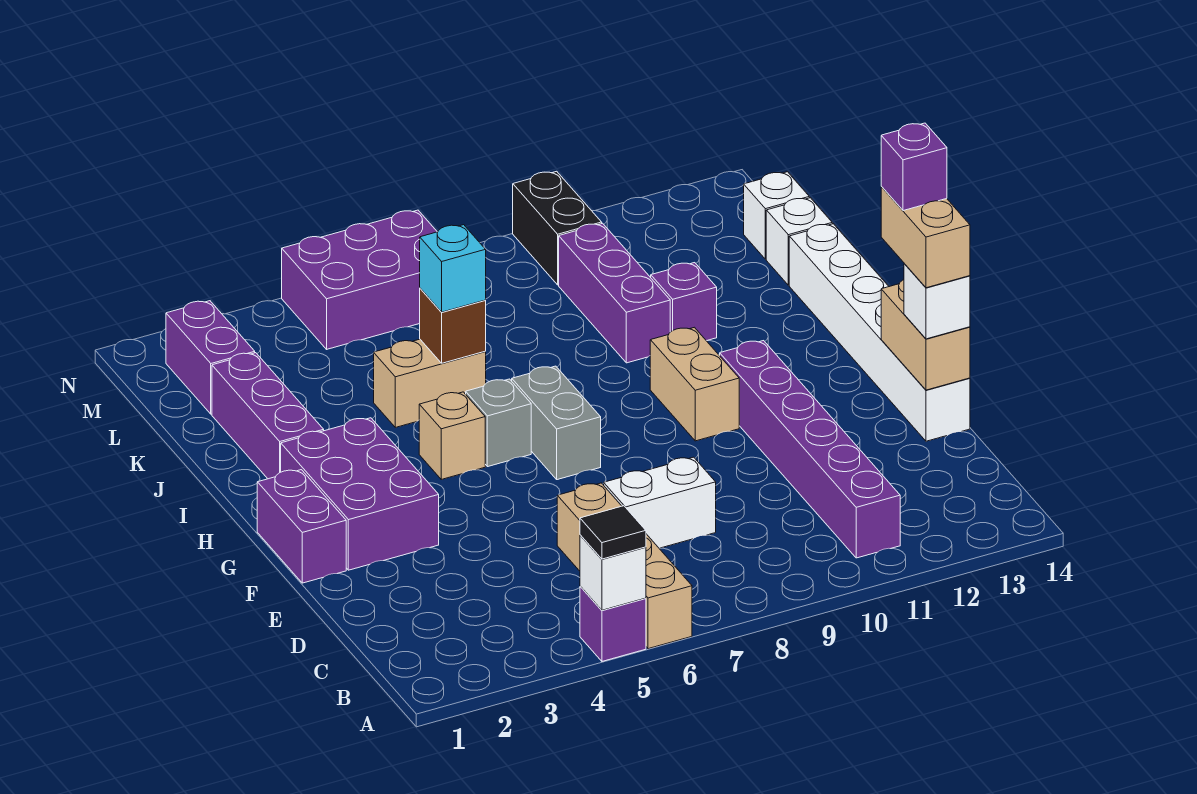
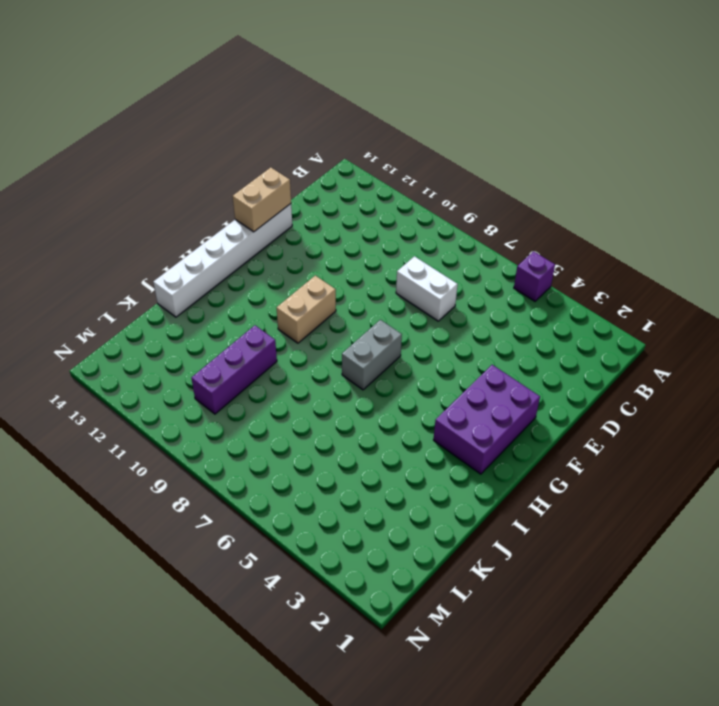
none -> tan brick A6:D6 level 1
none -> purple brick B11:G11 level 1
none -> purple brick F1:G1 level 1

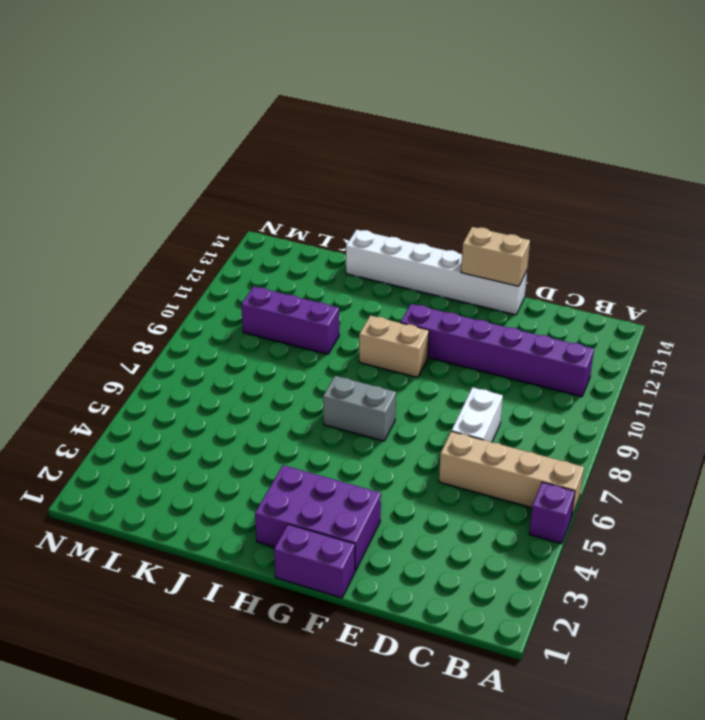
none -> tan brick H5 level 1
none -> grey brick H6 level 1
none -> purple brick I2:K2 level 1

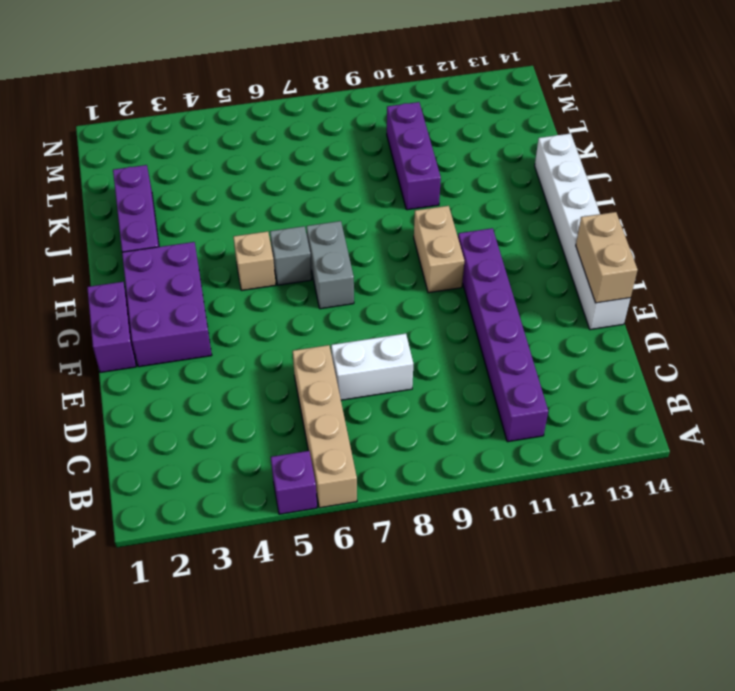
none -> tan brick J5:J6 level 1
none -> purple brick J11 level 1
none -> white brick K14 level 1

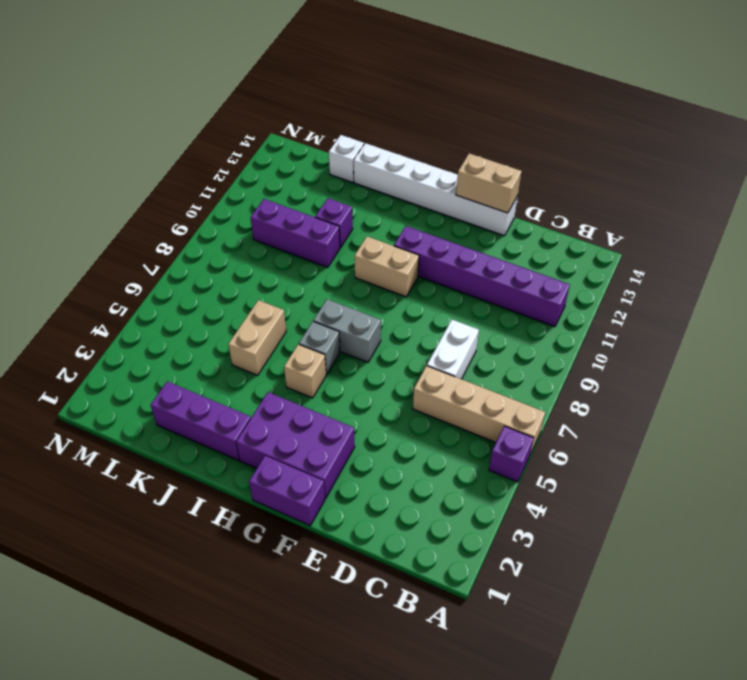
none -> purple brick L2:M2 level 1
none -> white brick L14 level 1
none -> purple brick M5:N7 level 1

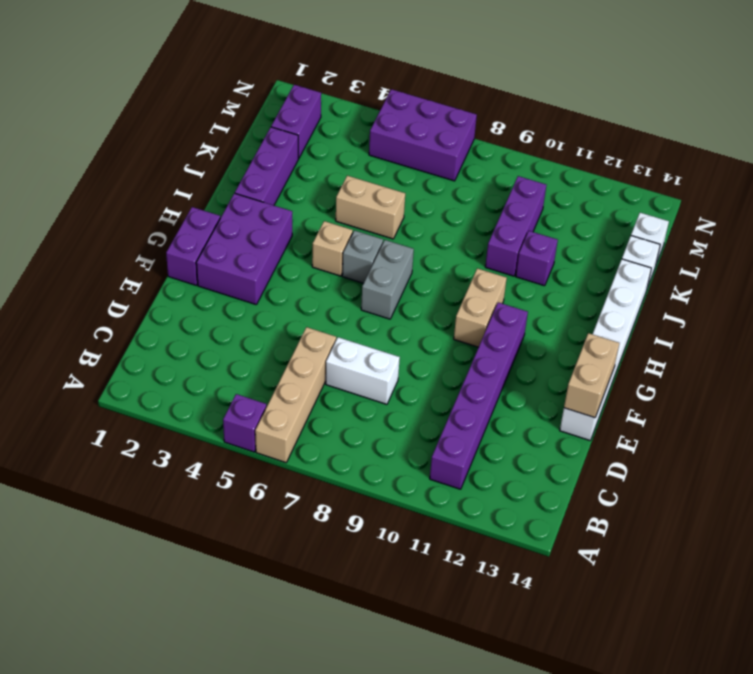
none -> black brick M10:N10 level 1
none -> white brick A5 level 2
none -> brown brick J6 level 2

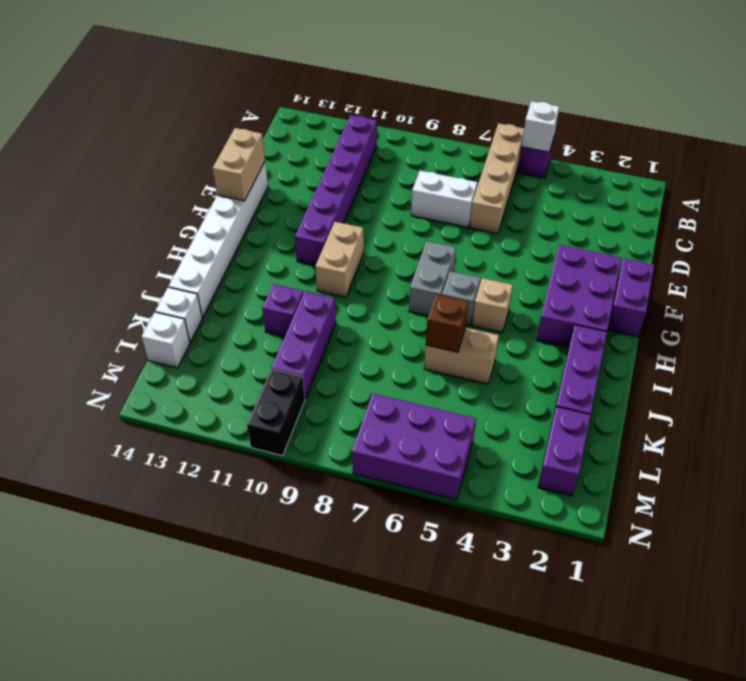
none -> black tile A5 level 3
none -> white brick E14 level 3
none -> cyan brick J6 level 3

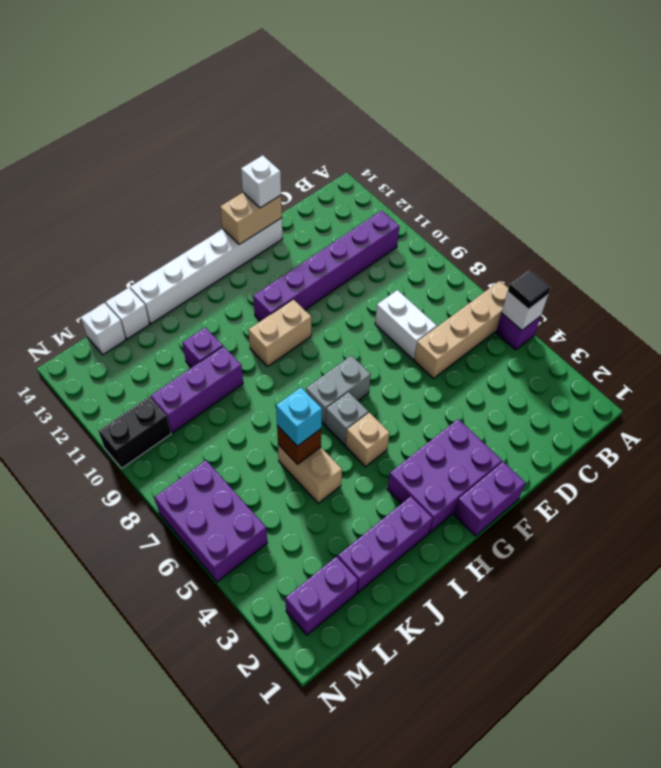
none -> tan brick E14:F14 level 4
none -> purple brick F14 level 5

